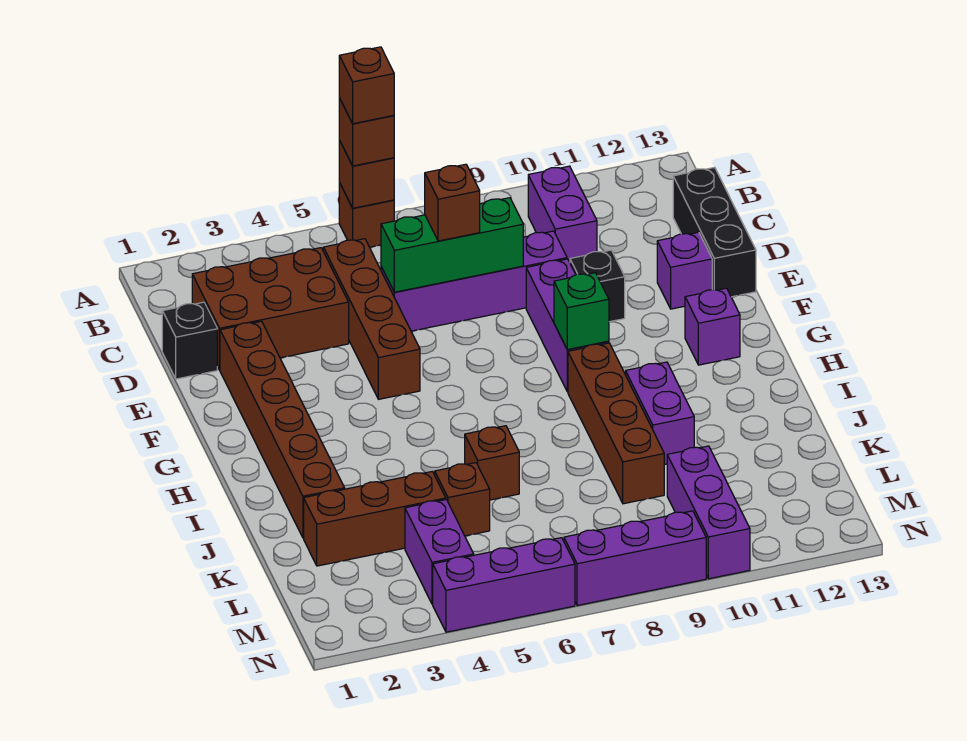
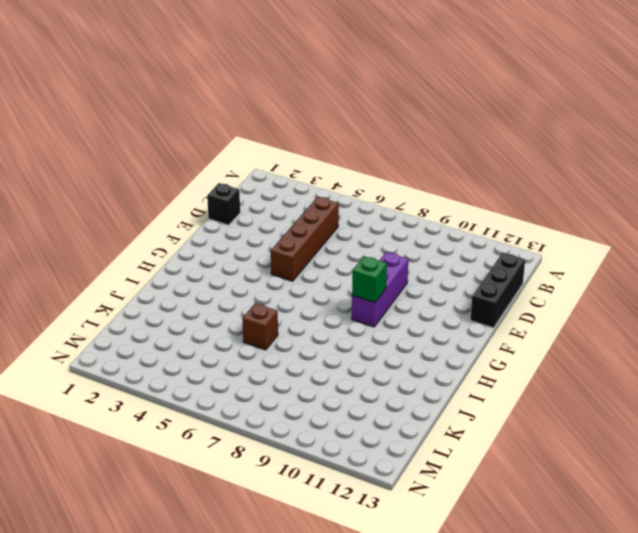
none -> brown brick A6 level 1
none -> purple brick B10:C10 level 1
none -> brown brick C2:D4 level 1

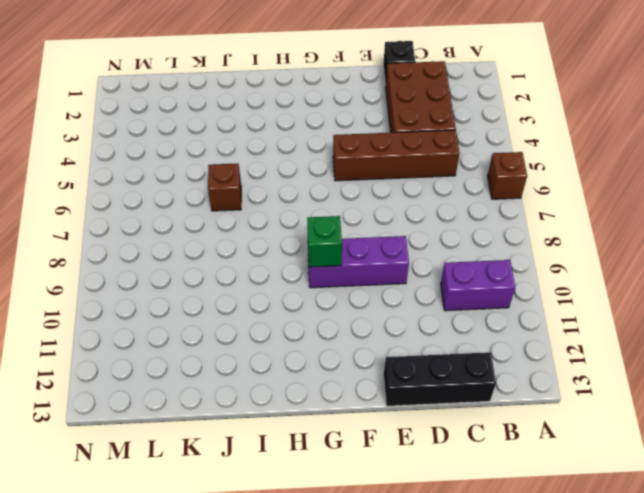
none -> purple brick D6:D9 level 1
none -> brown brick E2:J2 level 1
none -> black brick E10 level 1

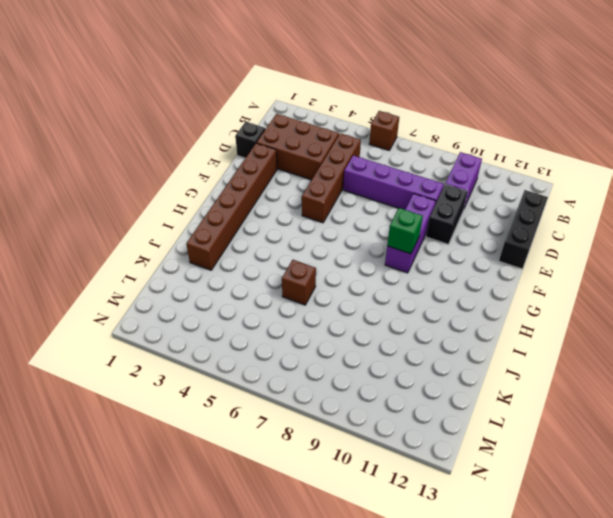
black brick D10:E10 level 1 -> black brick E10 level 1
none -> purple brick E12 level 1
none -> purple brick G12 level 1
none -> brown brick H9:K9 level 1

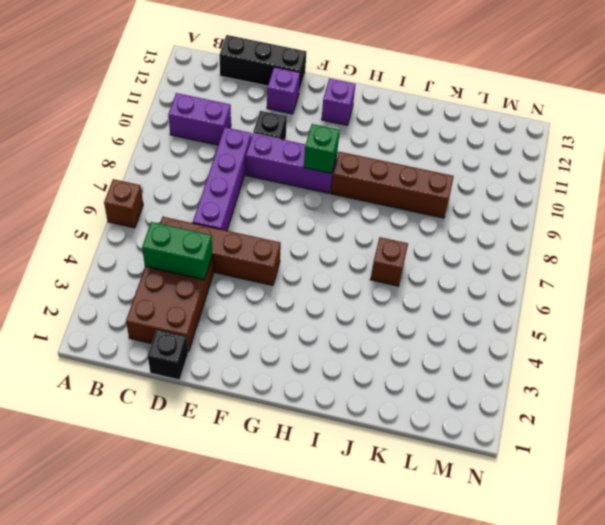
green brick C4:D4 level 2 -> none
none -> brown brick E2:J2 level 1
none -> purple brick I10:J10 level 1
none -> brown brick K2:K4 level 1

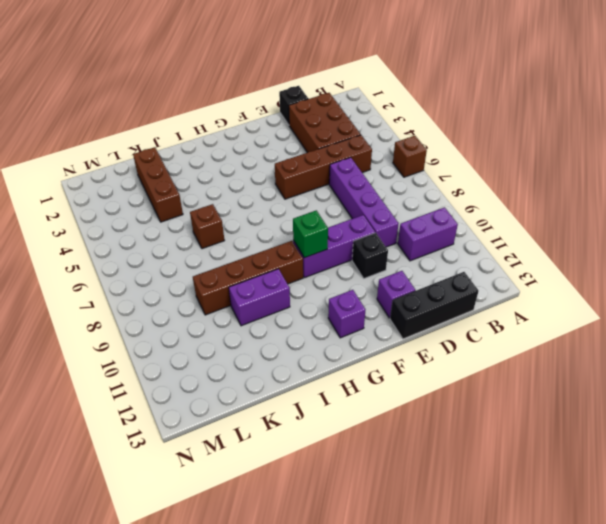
none -> brown brick E2:J2 level 1
none -> brown brick K5 level 1
none -> purple brick L4:M4 level 1

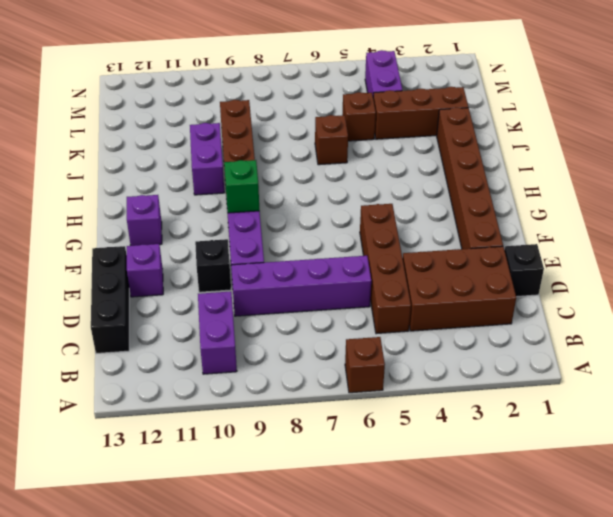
none -> purple brick L10:N10 level 1
none -> purple brick N4:N6 level 1
none -> purple brick N7:N9 level 1

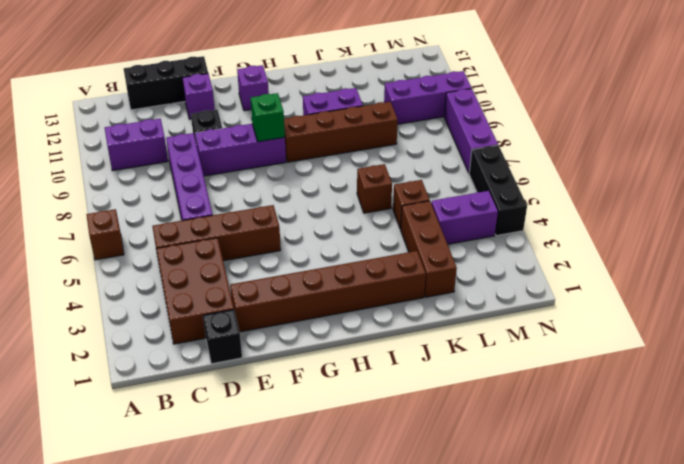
black brick N4:N6 level 1 -> purple brick N4:N6 level 1
none -> brown brick A6 level 2
none -> green brick D6:D8 level 2
none -> brown brick A6 level 3

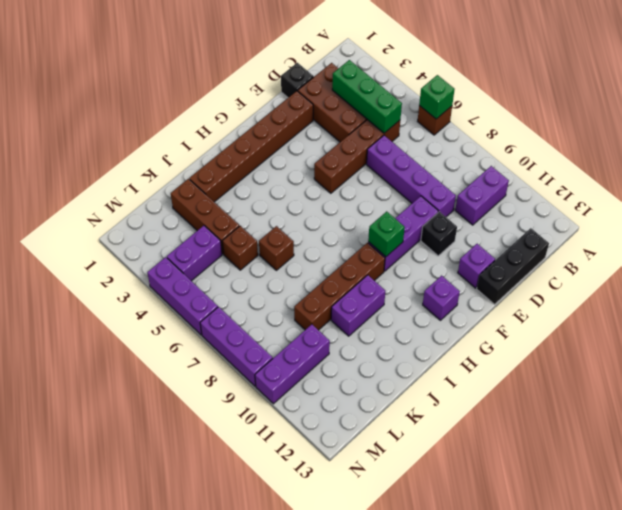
green brick A6 level 2 -> brown brick A6 level 2
green brick C3:C5 level 2 -> green brick D6:D8 level 2
none -> brown brick A6 level 3
none -> brown brick D7 level 3
none -> brown brick A6 level 4

